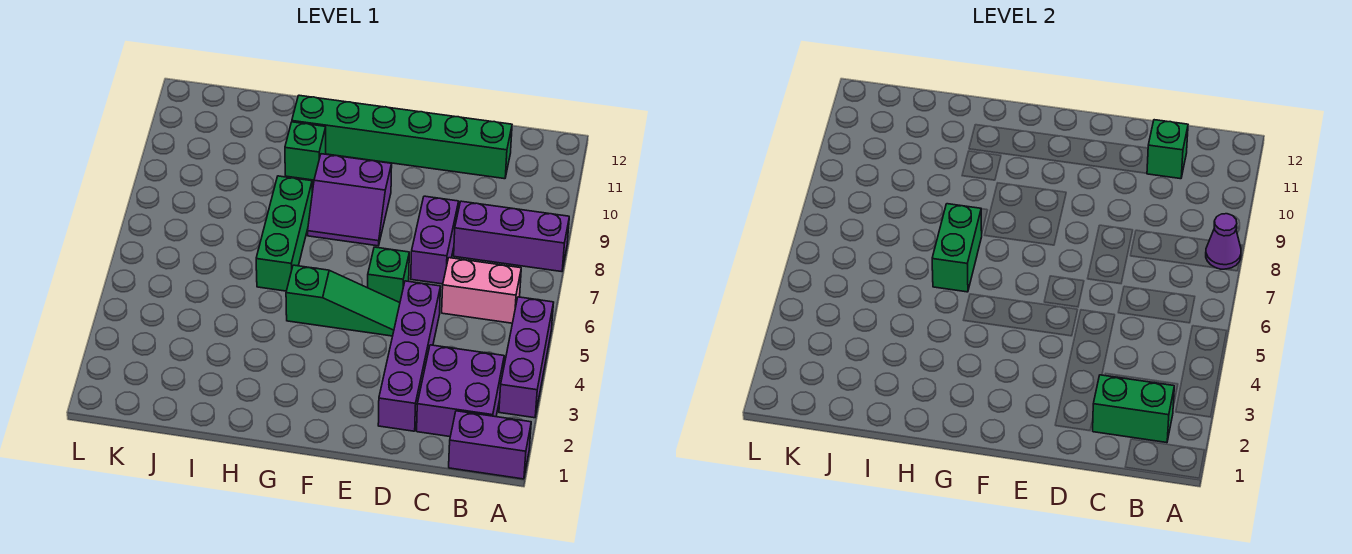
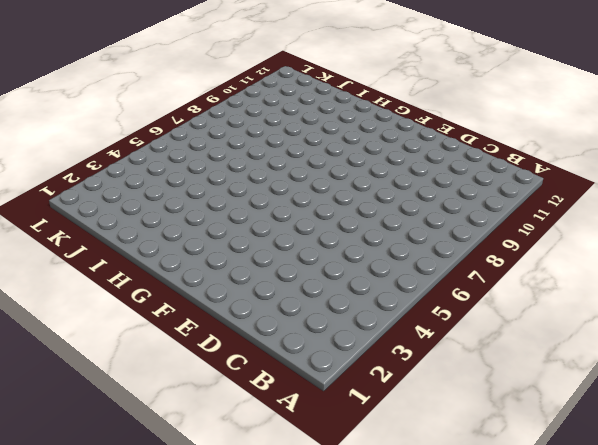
none -> purple brick A1:B1 level 1
none -> purple brick A3:A5 level 1
none -> purple brick A8:C8 level 1

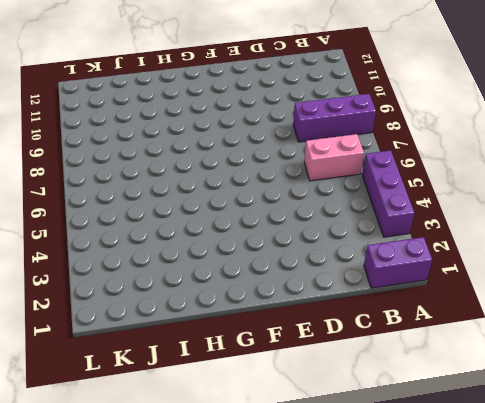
none -> purple brick B2:C3 level 1
none -> green brick C11:H11 level 1
none -> purple brick D2:D5 level 1

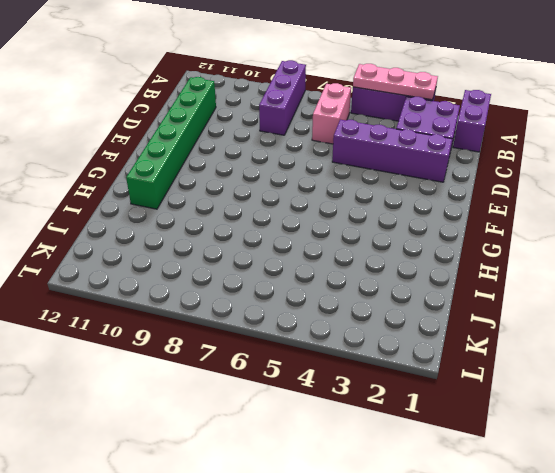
pink plate A3:A5 level 2 -> none
none -> purple brick D7:D8 level 1
none -> green slope E5:G5 level 1 top G
none -> green brick E6 level 1

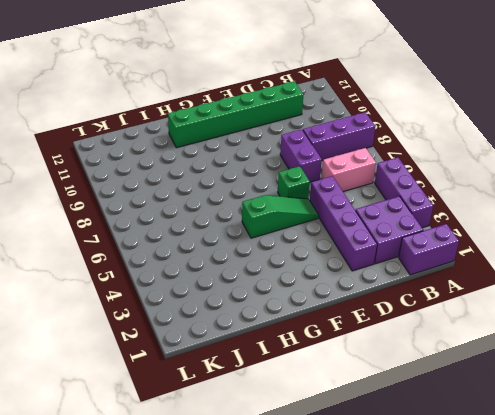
none -> purple slope F8:G9 level 1 top 9
none -> green brick H6:H8 level 1
none -> green brick H10 level 1

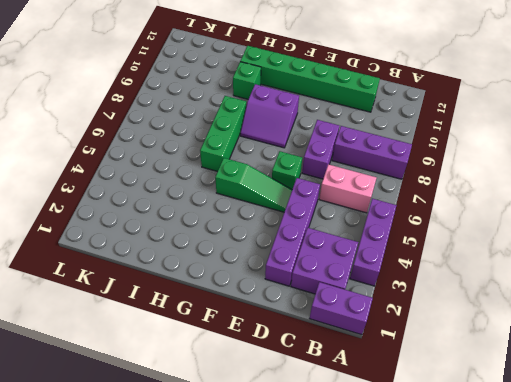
none -> purple cone A8 level 2
none -> green brick B2:C2 level 2
none -> green brick C11 level 2

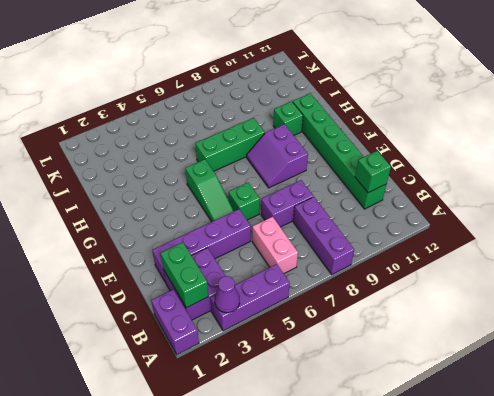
purple cone A3 level 2 -> purple cone A8 level 2
none -> green brick H6:H7 level 2

